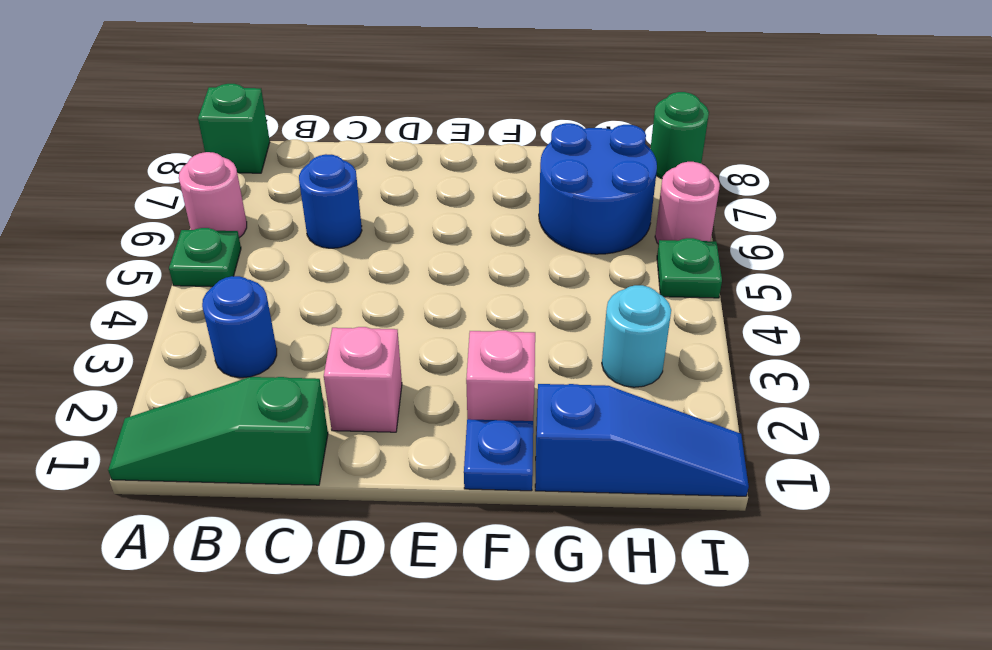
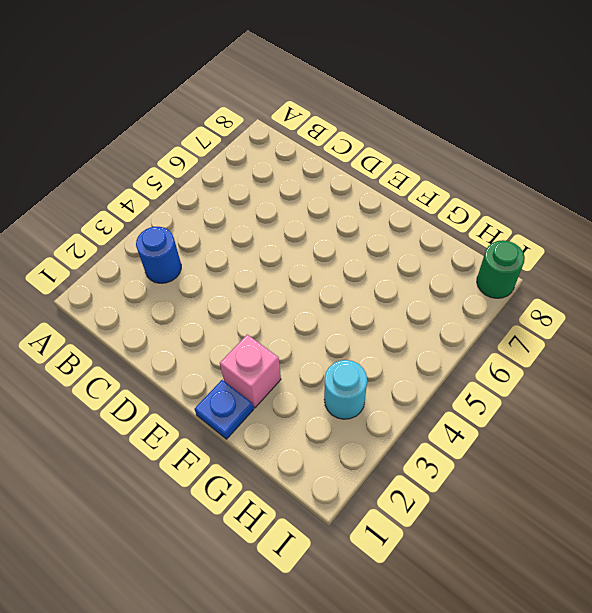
none -> green slope A1:C1 level 1 top C
none -> green plate A5 level 1
none -> pink round brick A6 level 1

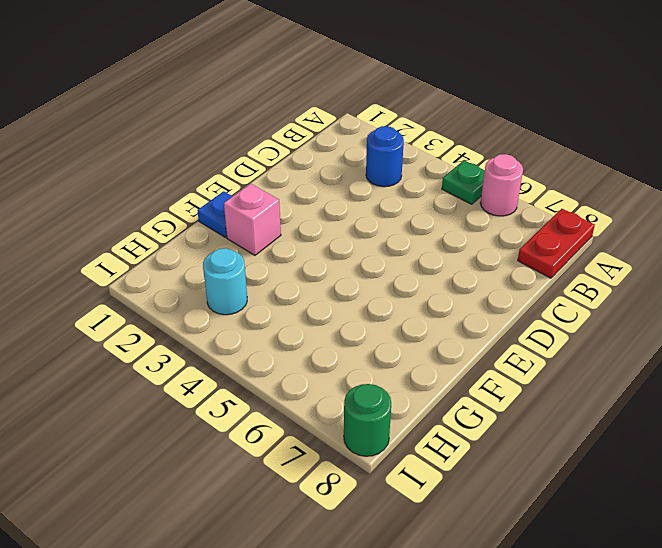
red plate A8:B8 level 1 -> green brick A8 level 1
none -> green slope A1:C1 level 1 top C
none -> blue round brick C6 level 1
none -> pink brick D2 level 1

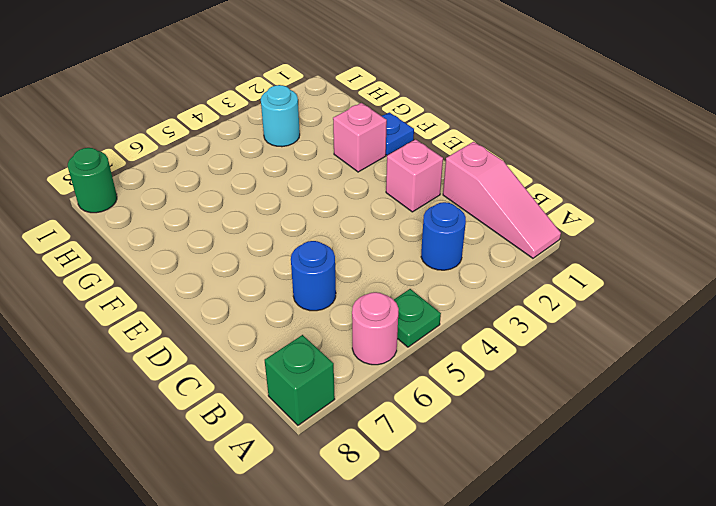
pink slope A1:C1 level 1 top C -> green slope A1:C1 level 1 top C
none -> blue slope G1:I1 level 1 top G
none -> blue round brick G6:H7 level 1
none -> green plate I5 level 1

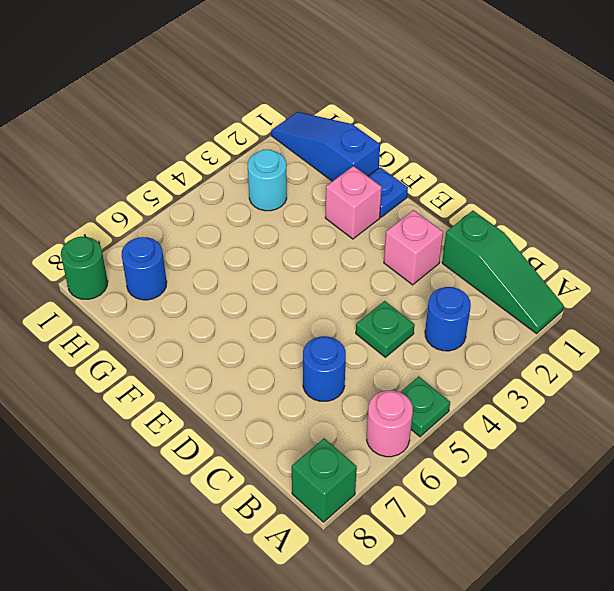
green plate C4 level 1 -> green plate I5 level 1
blue round brick H7 level 1 -> blue round brick G6:H7 level 1
none -> pink round brick I6 level 1

